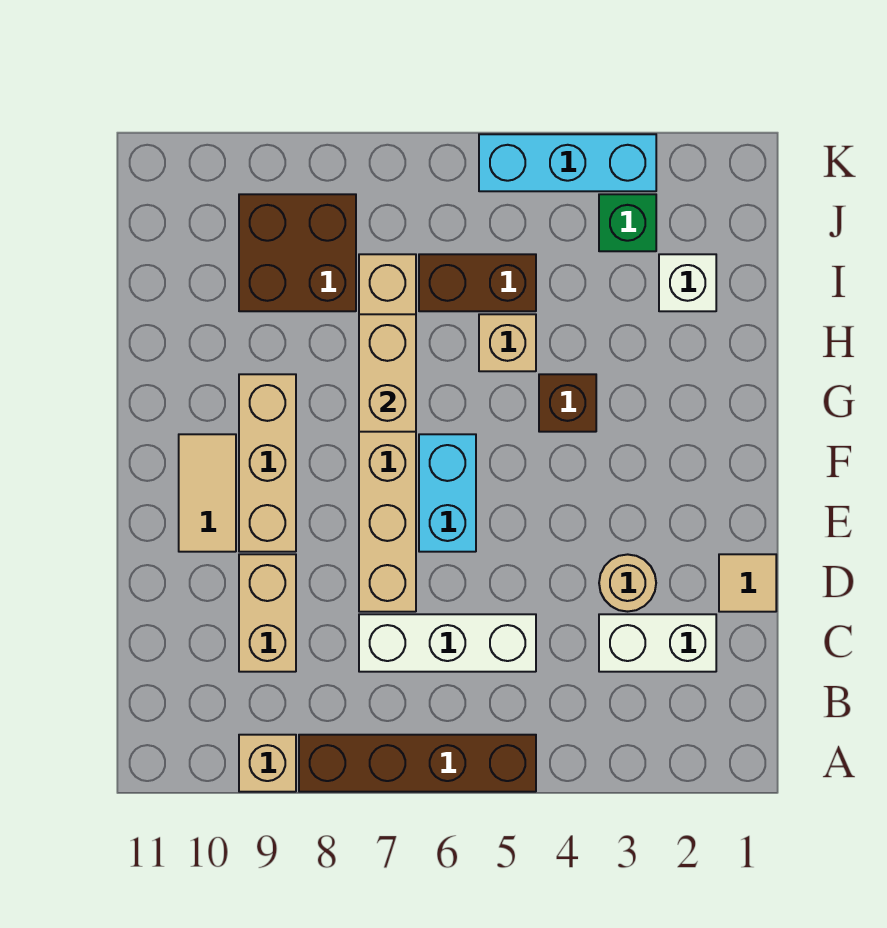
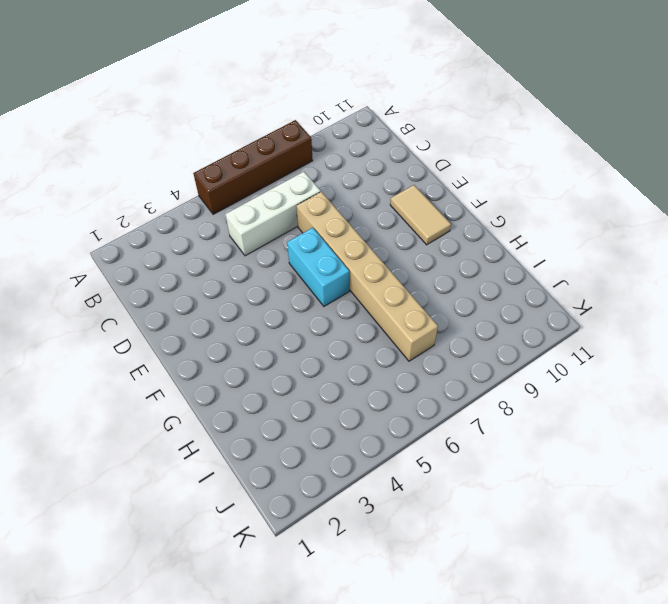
none -> tan brick A9 level 1
none -> white brick C2:C3 level 1
none -> tan brick C9:D9 level 1

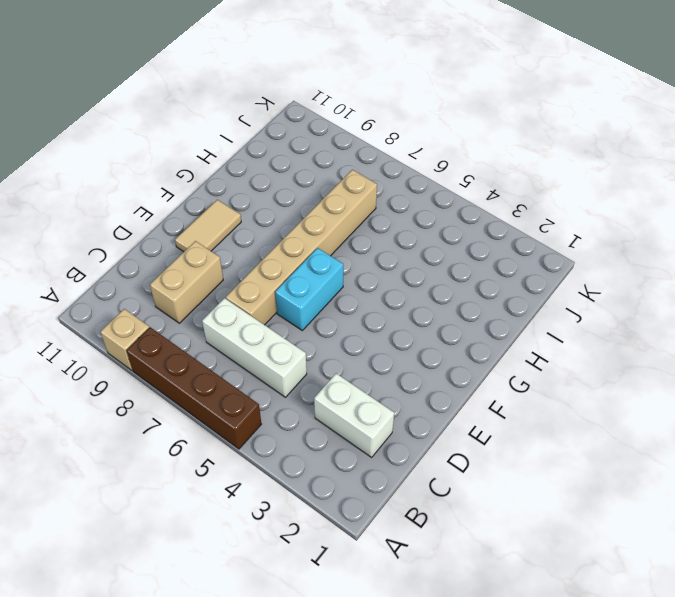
none -> tan tile D1 level 1
none -> tan round brick D3 level 1
none -> tan brick E9:G9 level 1

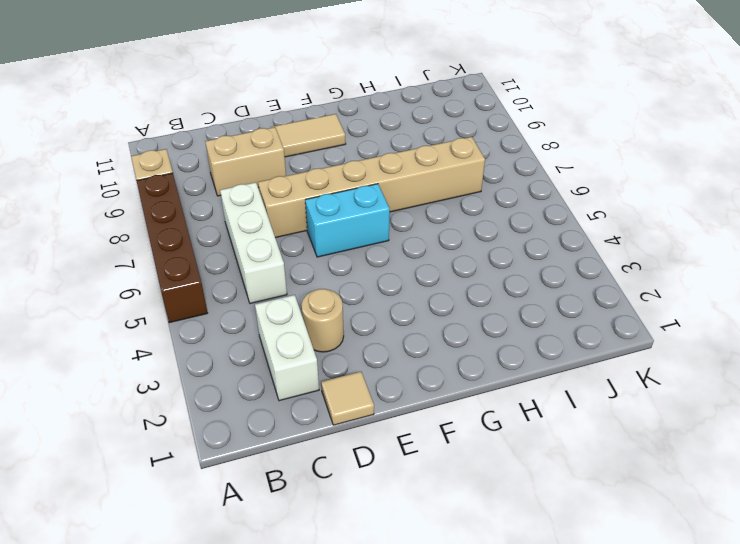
none -> tan brick E9:G9 level 1
none -> brown brick G4 level 1
none -> tan brick H5 level 1

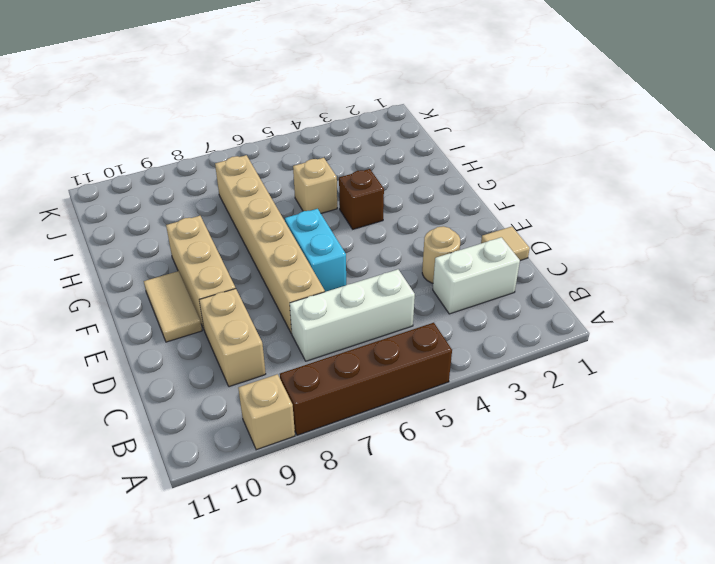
none -> white brick I2 level 1
none -> brown brick I5:I6 level 1
none -> brown brick I8:J9 level 1

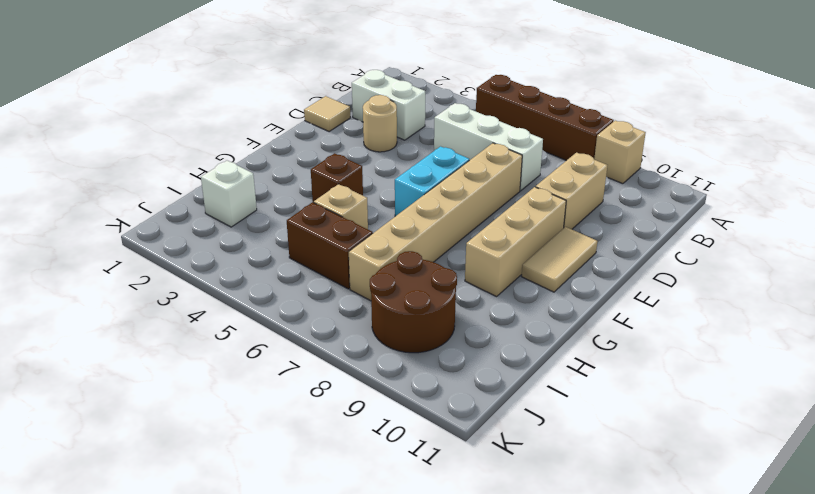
brown round brick I8:J9 level 1 -> brown brick I8:J9 level 1
none -> green brick J3 level 1
none -> cyan brick K3:K5 level 1
none -> tan brick G7:H7 level 2

